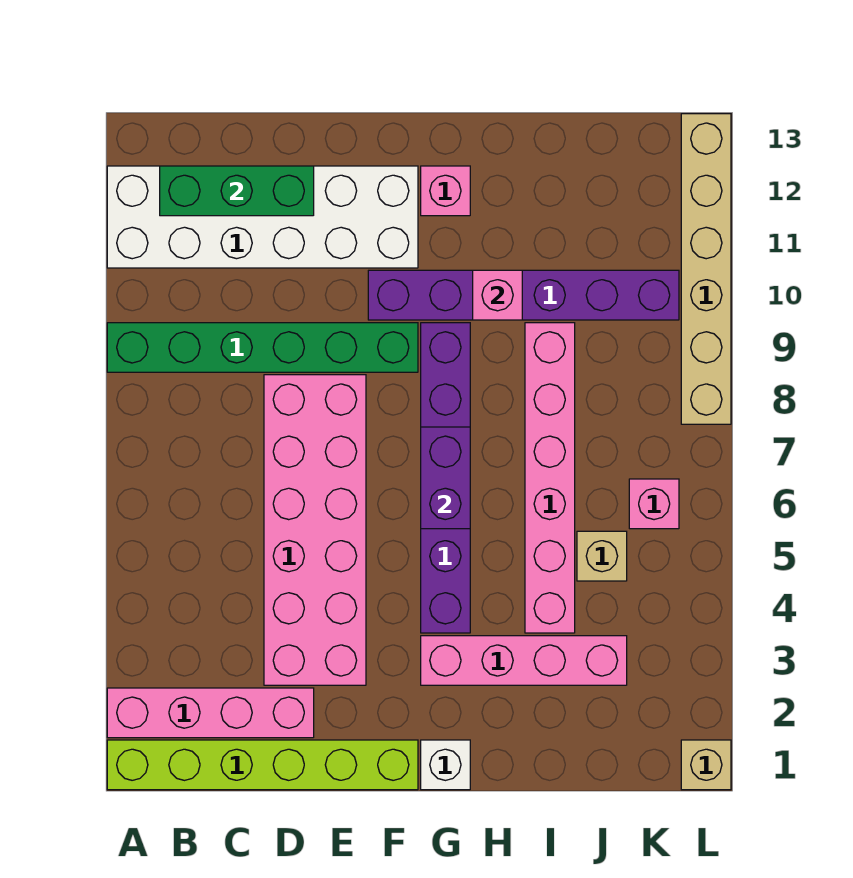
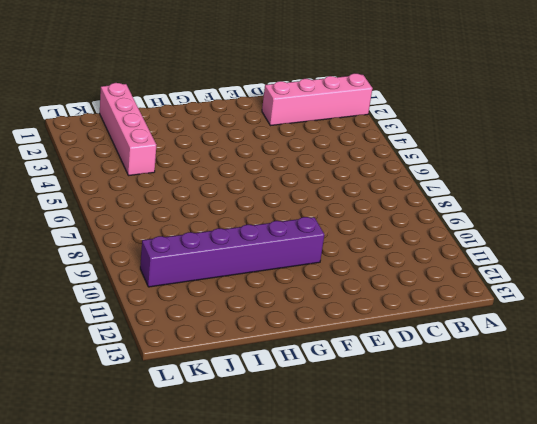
pink brick J1:J4 level 1 -> pink brick G3:J3 level 1
none -> lime brick A1:F1 level 1
none -> green brick A9:F9 level 1
none -> white brick A11:F12 level 1

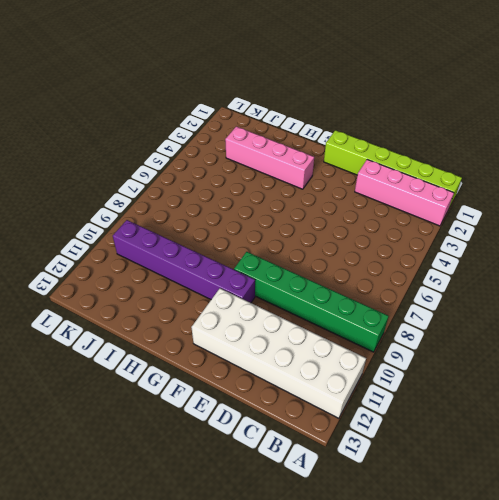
none -> pink brick D3:E8 level 1
none -> white brick G1 level 1
none -> purple brick G4:G9 level 1

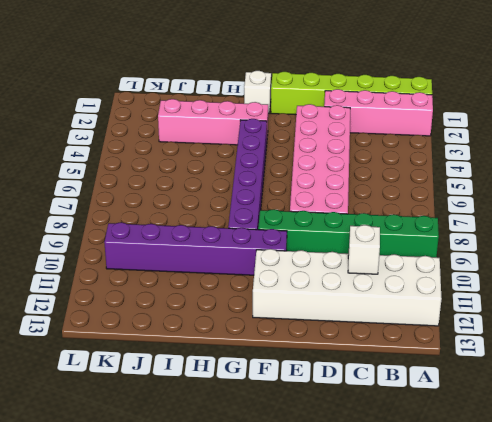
white brick C11 level 2 -> none
none -> pink brick G12 level 1
none -> pink brick I4:I9 level 1
none -> tan brick J5 level 1

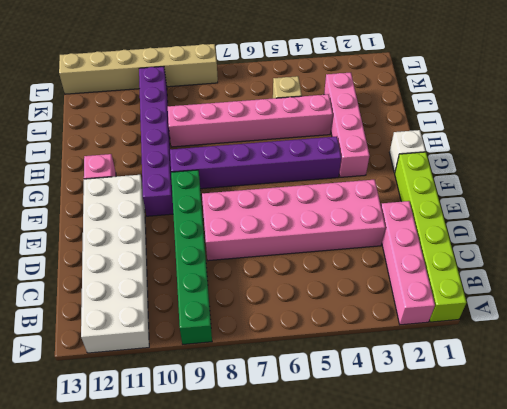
none -> pink brick K6 level 1
none -> tan brick L1 level 1
none -> green brick B12:D12 level 2

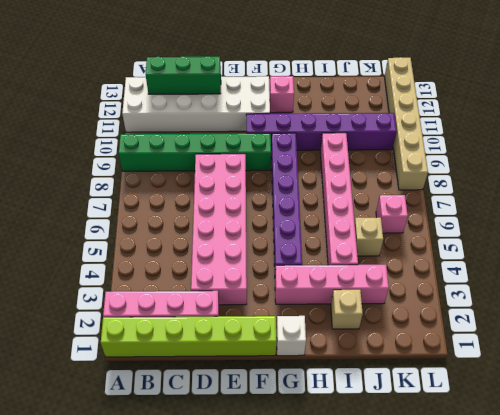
tan brick I2 level 1 -> tan brick L1 level 1
none -> purple brick G6:G7 level 2
none -> pink brick H10 level 2

